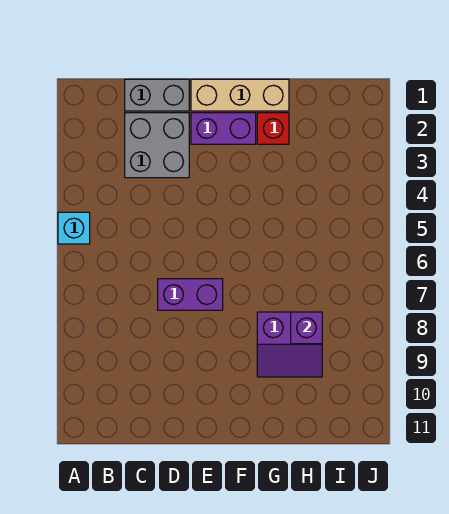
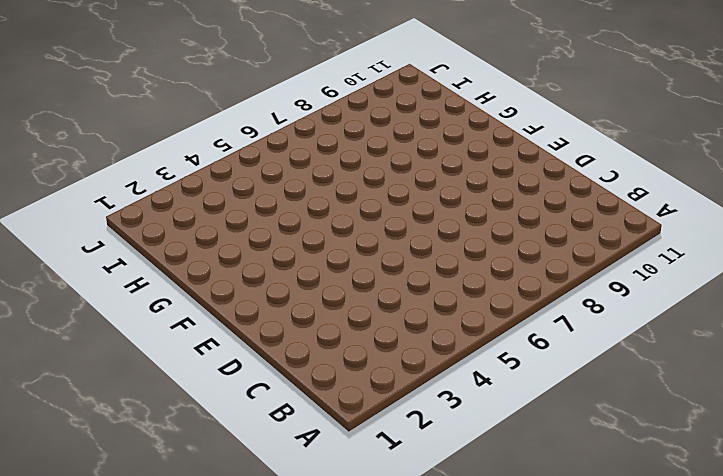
none -> cyan brick A5 level 1
none -> grey brick C1:D1 level 1

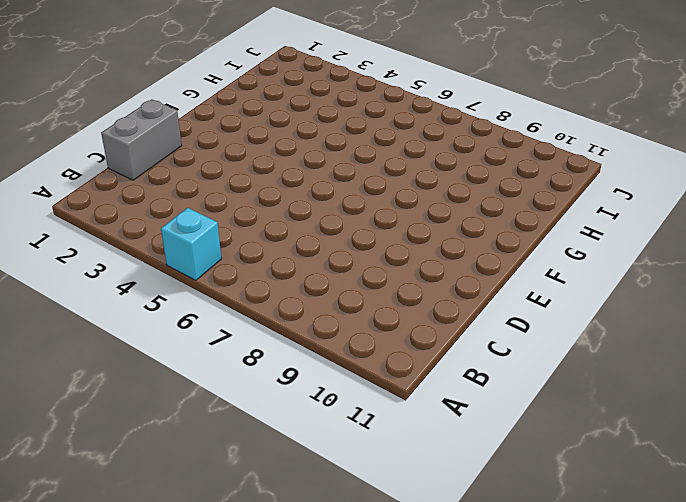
none -> grey brick C2:D3 level 1
none -> purple brick D7:E7 level 1

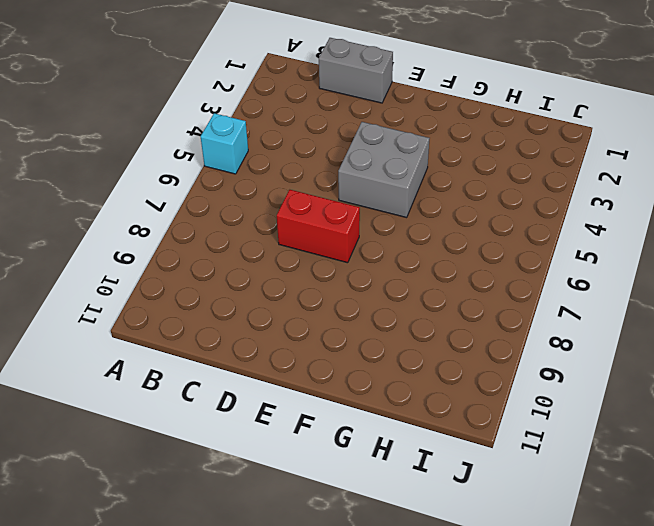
red brick D7:E7 level 1 -> purple brick D7:E7 level 1
grey brick E4:F5 level 1 -> grey brick C2:D3 level 1
none -> tan brick E1:G1 level 1
none -> purple brick E2:F2 level 1

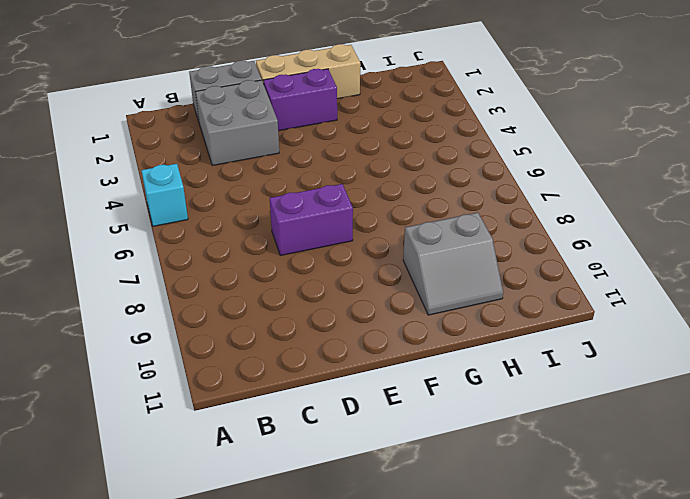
grey slope G9:H10 level 1 top 9 -> purple slope G8:H9 level 1 top 8
none -> red brick G2 level 1
none -> purple brick H8 level 2

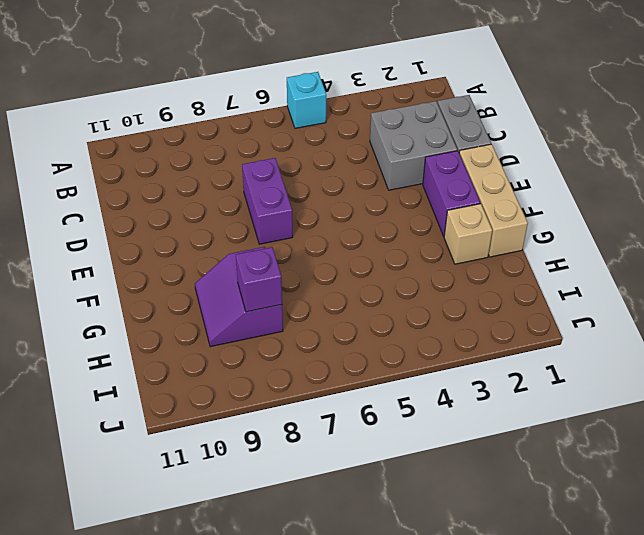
tan brick G2 level 1 -> red brick G2 level 1

